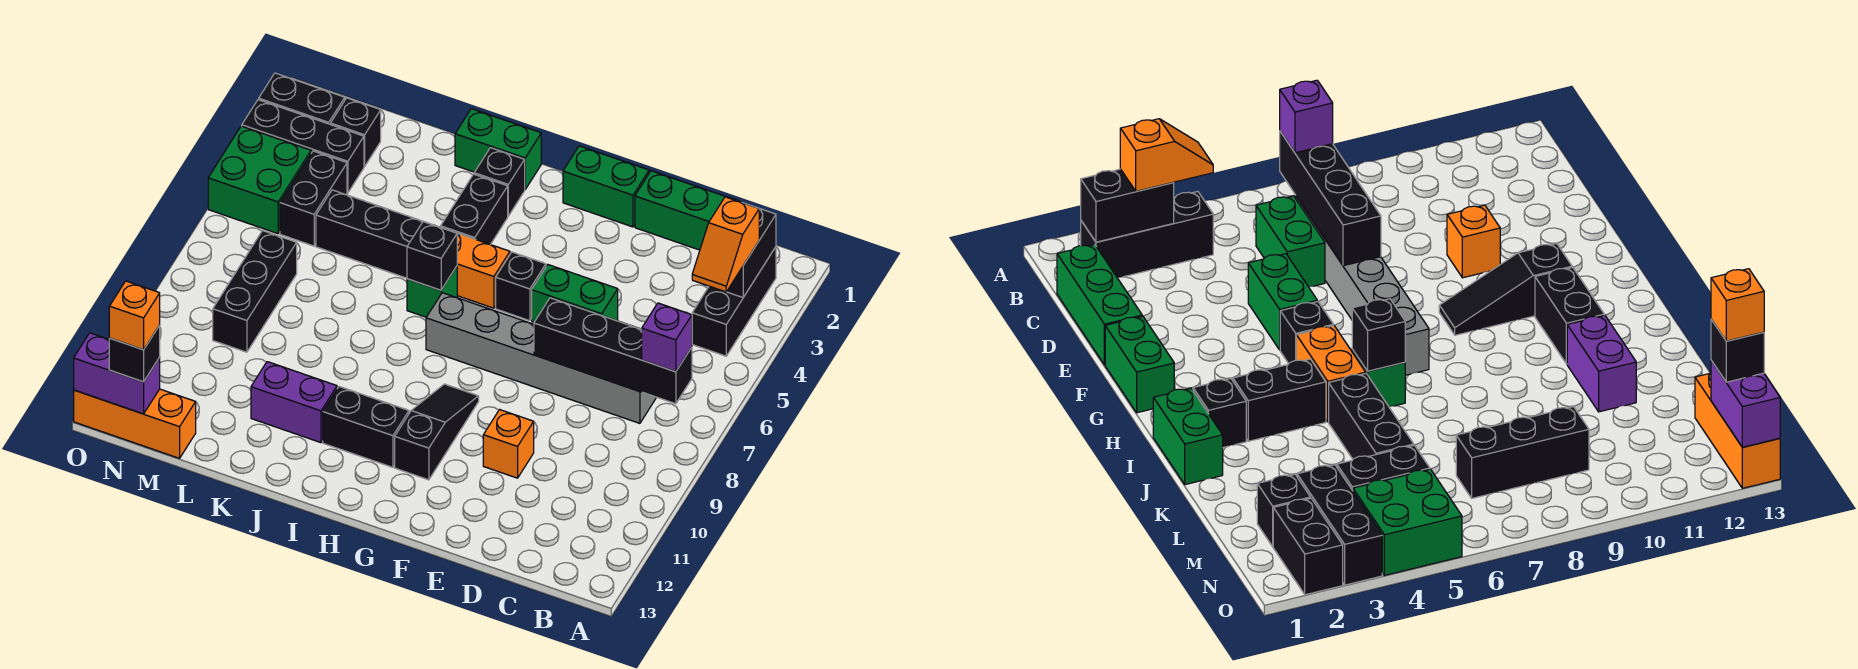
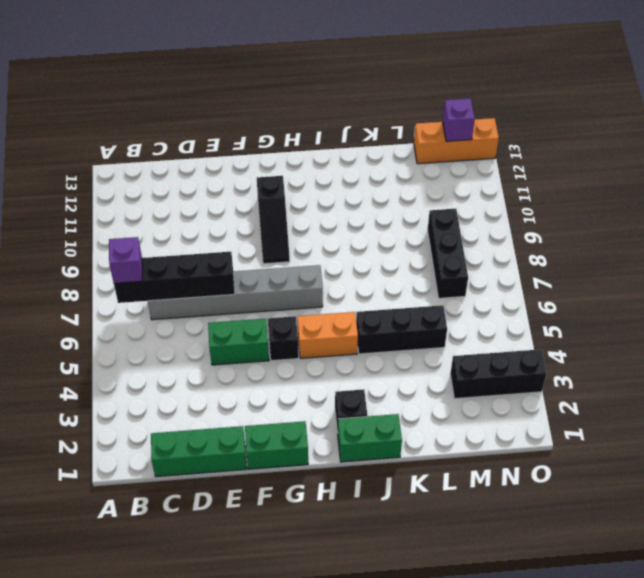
purple brick N13 level 2 -> purple brick N13:O13 level 2
none -> black brick B2:B4 level 1
none -> green brick C6:D6 level 1
none -> orange brick E10 level 1
none -> black brick H11:I11 level 1

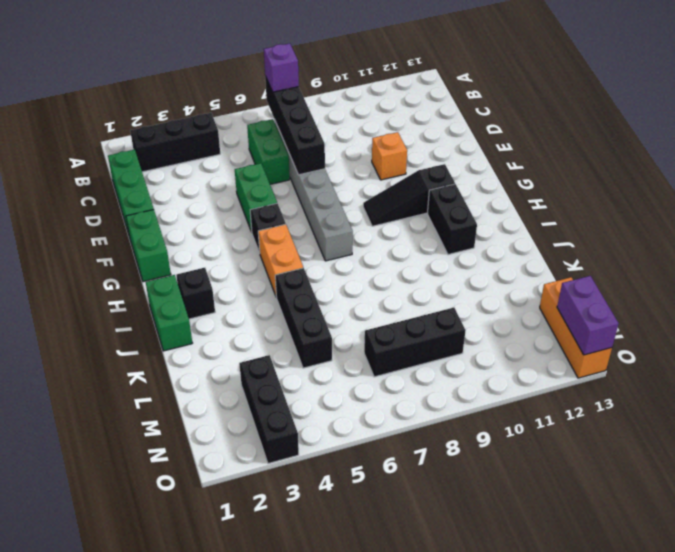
none -> black brick I3:I4 level 1
none -> green brick I6 level 1
none -> purple brick J11:K11 level 1
none -> black brick M2 level 1

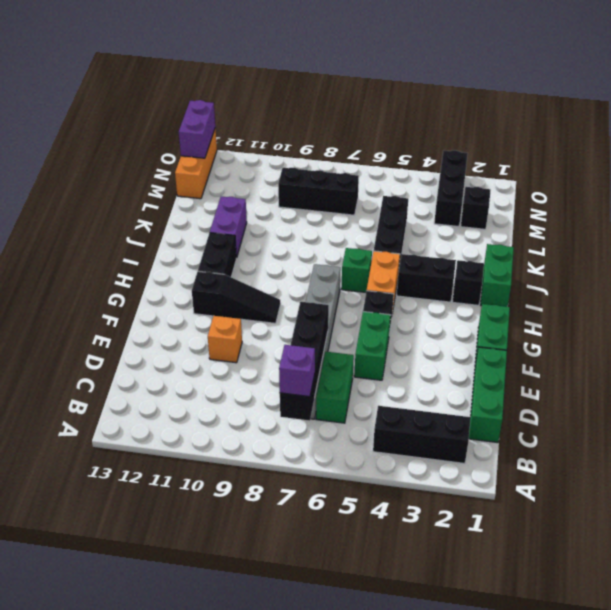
none -> black brick M4:M5 level 1
none -> black brick N2:O2 level 1
none -> green brick N4:O5 level 1
none -> black brick B2:B3 level 2

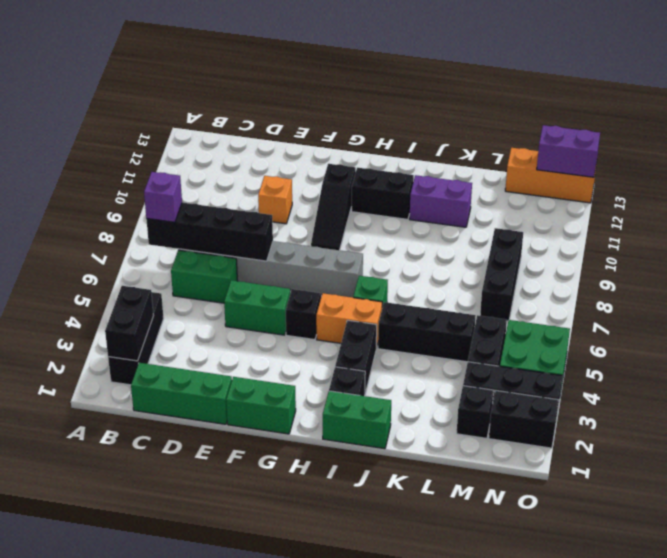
none -> black brick I6 level 2
none -> orange slope B3:B4 level 3 top 3
none -> black brick N13 level 3
none -> orange brick N13 level 4

